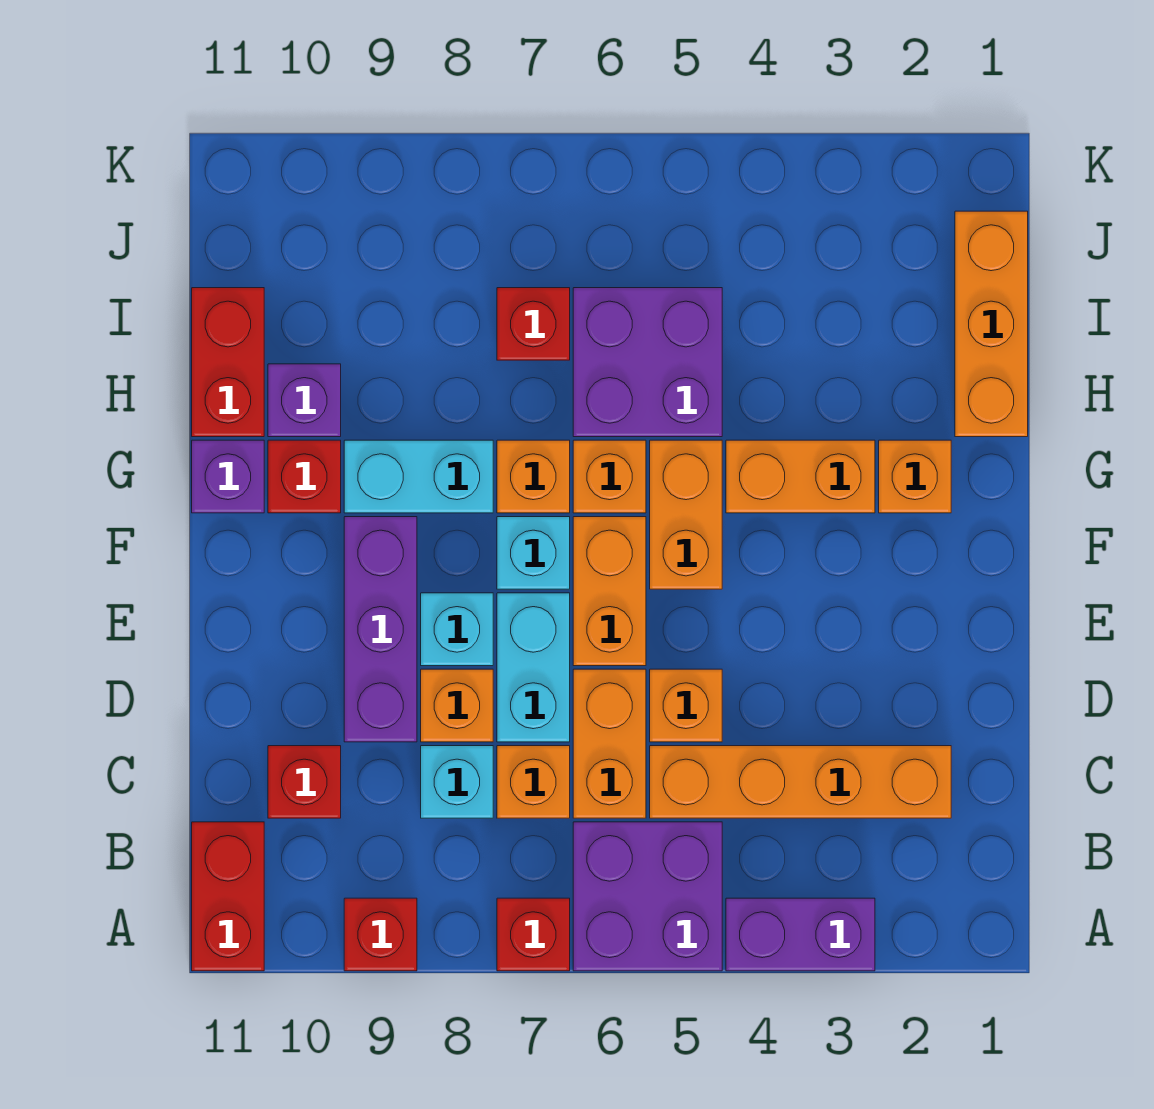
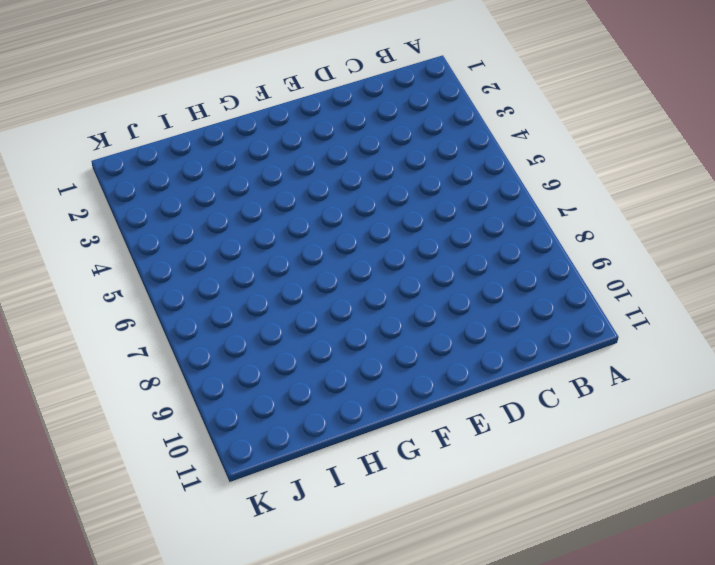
none -> purple brick A3:A4 level 1
none -> purple brick A5:B6 level 1
none -> red brick A7 level 1
none -> red brick A9 level 1

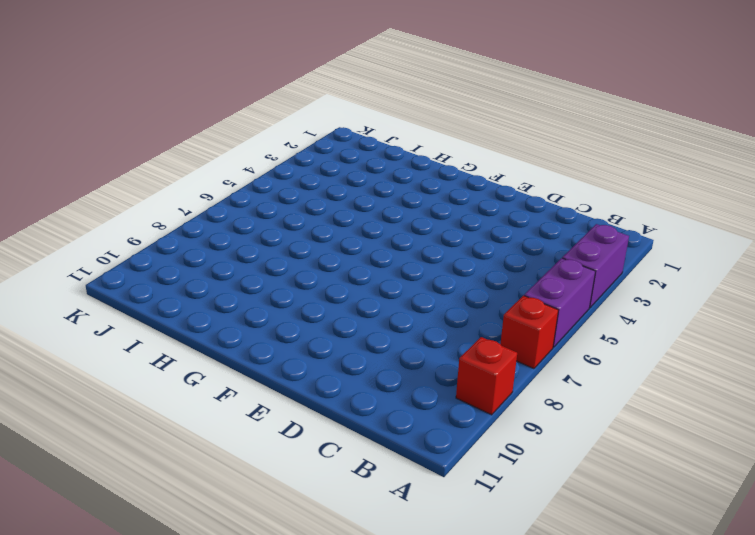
purple brick A5:A6 level 1 -> purple brick A5:B6 level 1
none -> red brick A11:B11 level 1
none -> orange brick C2:C5 level 1
none -> orange brick C6:D6 level 1
none -> orange brick C7 level 1

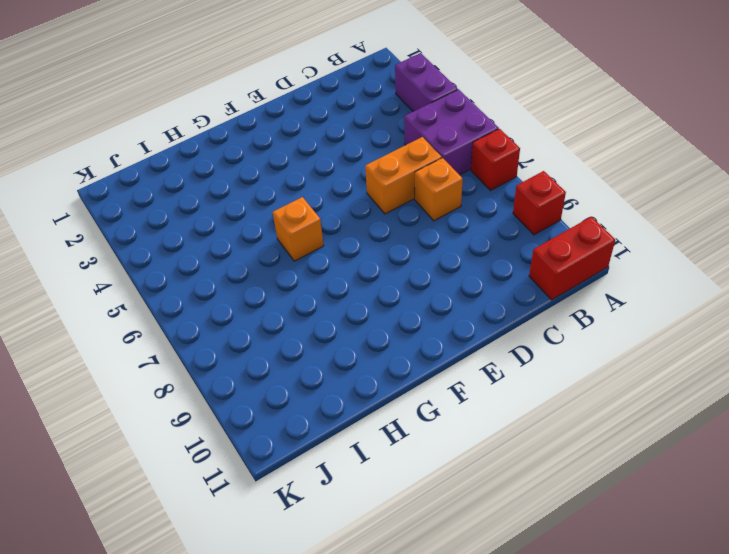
none -> orange brick C2:C5 level 1
none -> cyan brick C8 level 1
none -> red brick C10 level 1
none -> orange brick D5 level 1

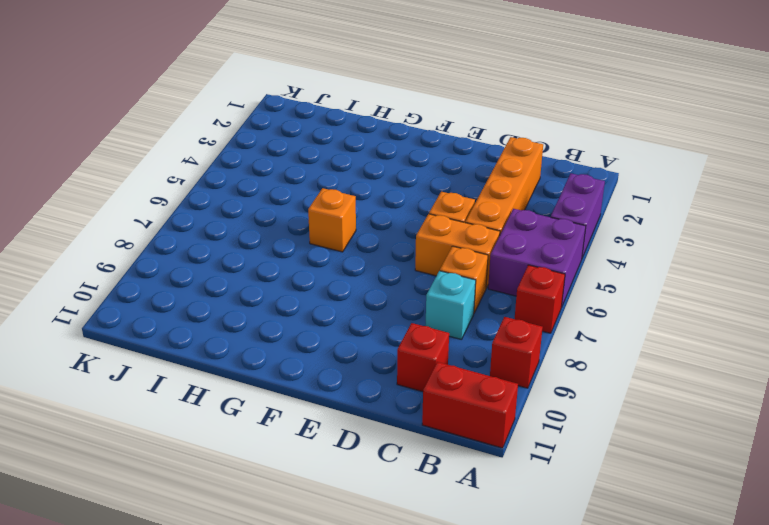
none -> cyan brick D7:E7 level 1
none -> orange brick D8 level 1
none -> purple brick D9:F9 level 1
none -> orange brick E6:F6 level 1

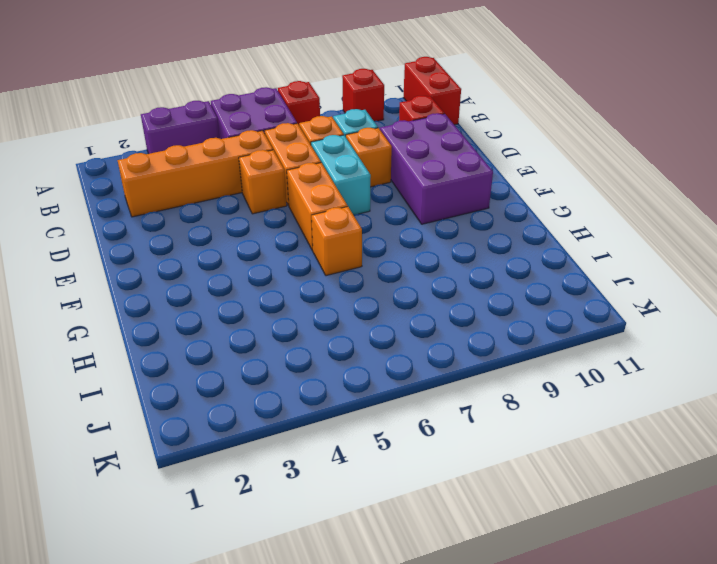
purple brick D9:F10 level 1 -> purple brick D9:F9 level 1
none -> cyan brick E8 level 1
none -> orange brick F5:G5 level 1
none -> cyan brick F7 level 1
none -> orange brick G2 level 1

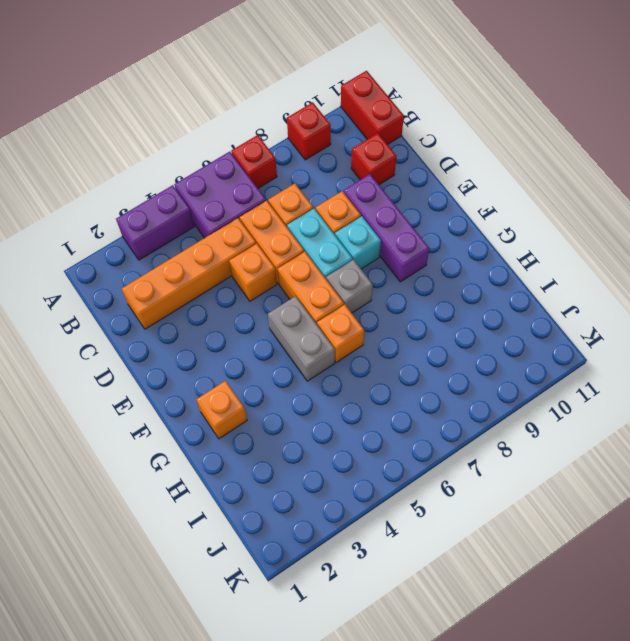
grey brick F5:G5 level 1 -> orange brick F5:G5 level 1
grey brick F7 level 1 -> cyan brick F7 level 1
none -> cyan brick C8 level 1
none -> orange brick G3:G4 level 1
none -> orange brick G7 level 1
none -> cyan brick G8:G9 level 1

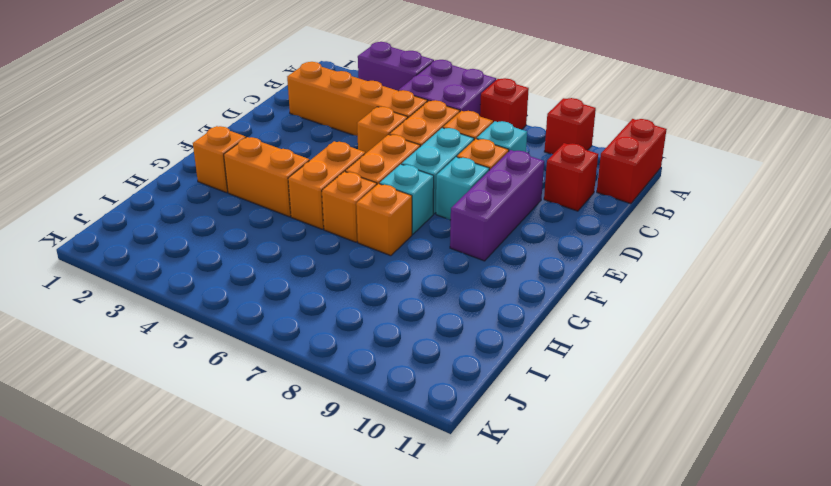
none -> cyan brick G8:G9 level 1
none -> red brick G10 level 1
none -> purple brick G11 level 1
none -> orange brick H1:J1 level 1

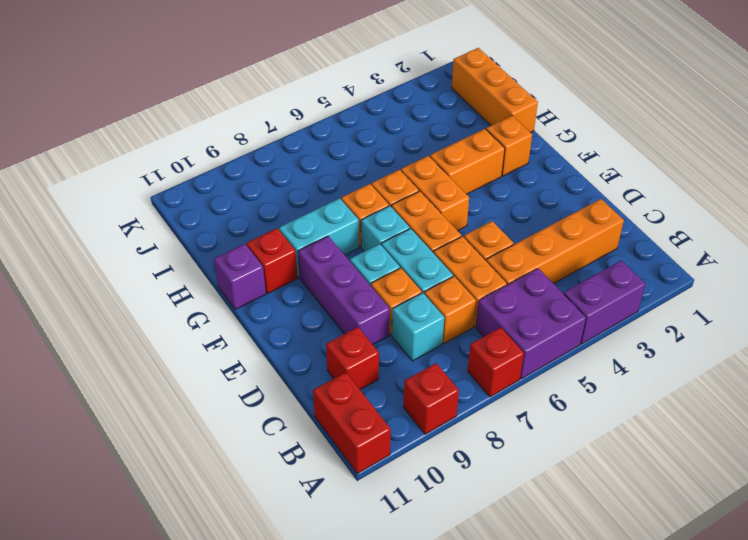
none -> purple brick H5:I6 level 1
none -> purple brick H10 level 1
none -> red brick H11:I11 level 1
none -> red brick I7 level 1

